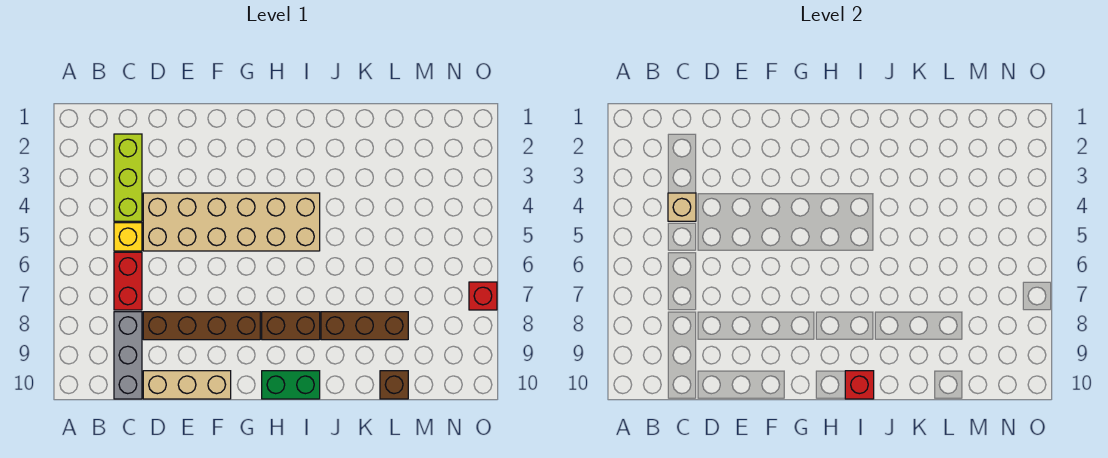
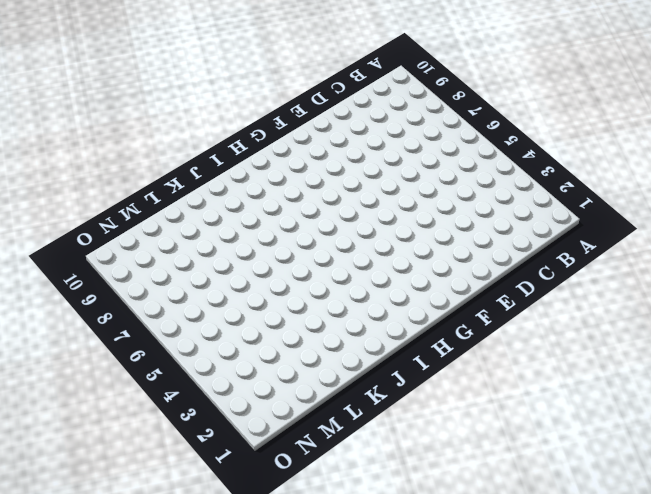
none -> lime brick C2:C4 level 1
none -> yellow brick C5 level 1
none -> red brick C6:C7 level 1

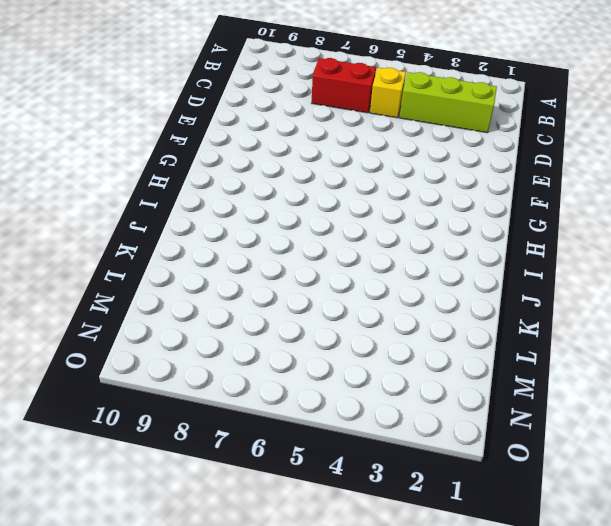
none -> grey brick C8:C10 level 1
none -> tan brick D4:I5 level 1
none -> brown brick D8:G8 level 1

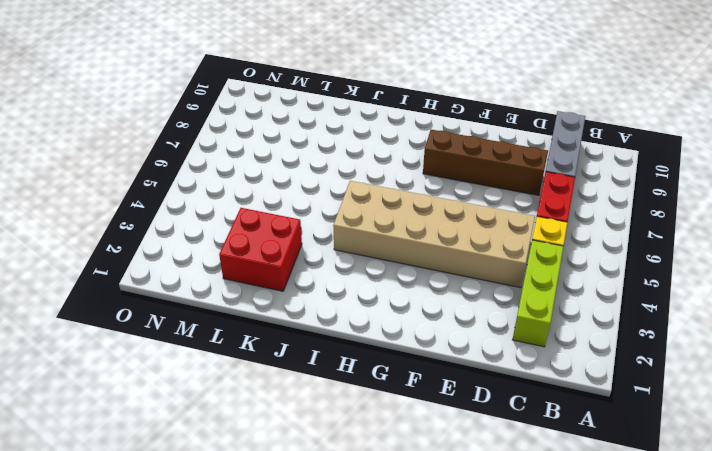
red brick K2:L3 level 1 -> none
none -> tan brick D10:F10 level 1
none -> brown brick H8:I8 level 1
none -> green brick H10:I10 level 1

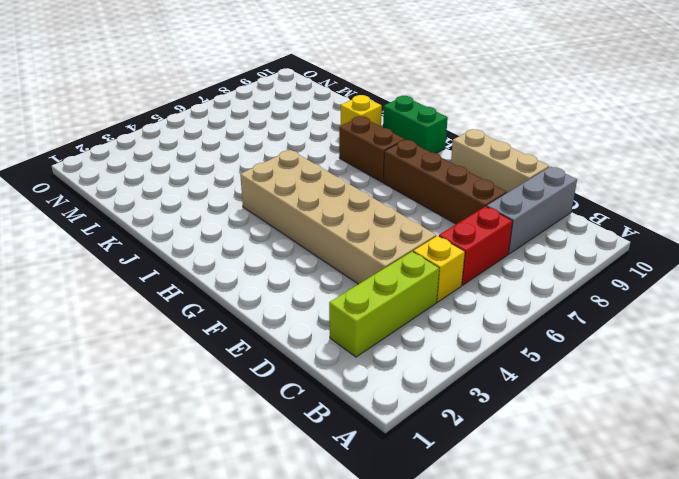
yellow brick J9 level 1 -> none
none -> brown brick J8:L8 level 1
none -> brown brick L10 level 1
none -> red brick O7 level 1

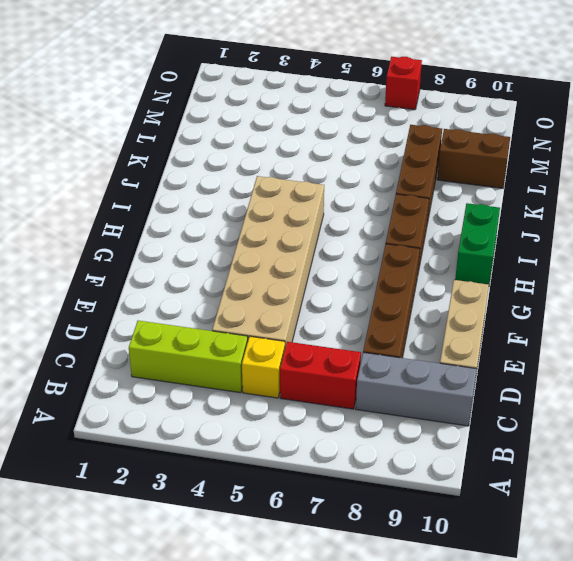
brown brick L9:L10 level 1 -> brown brick L10 level 1
none -> tan brick C4 level 2
none -> red brick I10 level 2

